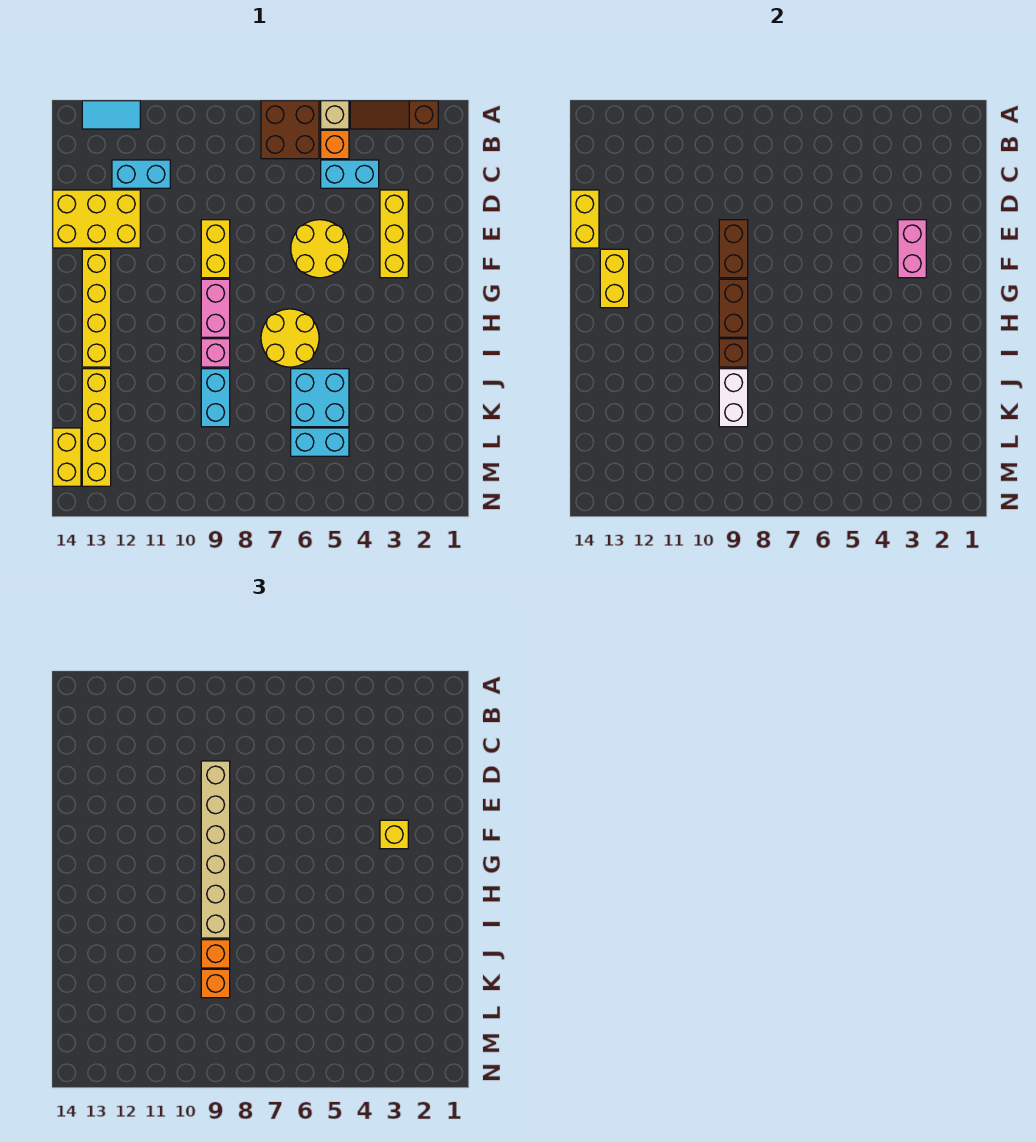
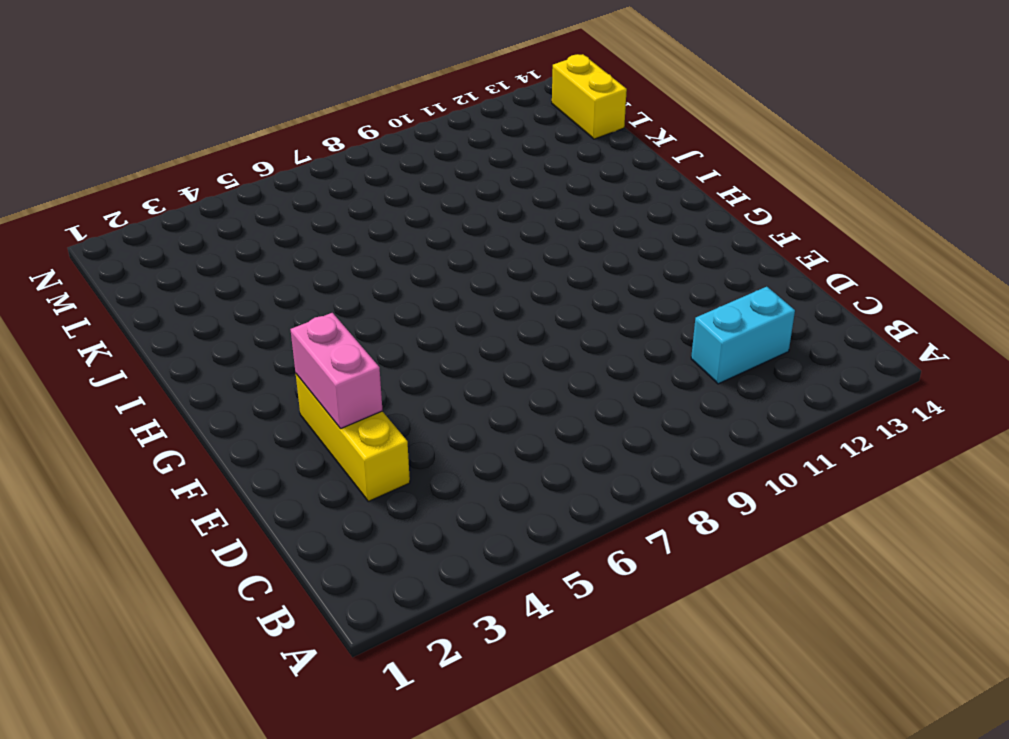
none -> brown slope A2:A4 level 1 top 2
none -> tan brick A5 level 1
none -> brown brick A6:B7 level 1
none -> cyan tile A12:A13 level 1

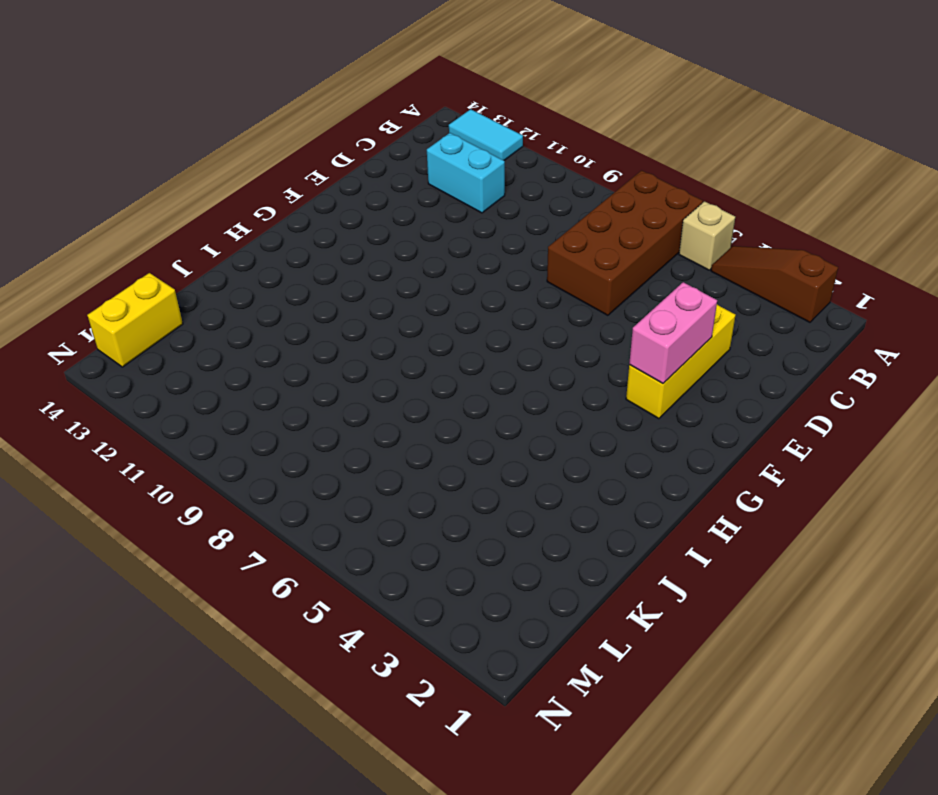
brown brick A6:D7 level 1 -> brown brick A6:B7 level 1
none -> orange brick B5 level 1
none -> cyan brick C4:C5 level 1
none -> yellow brick D12:E14 level 1
none -> yellow round brick E5:F6 level 1

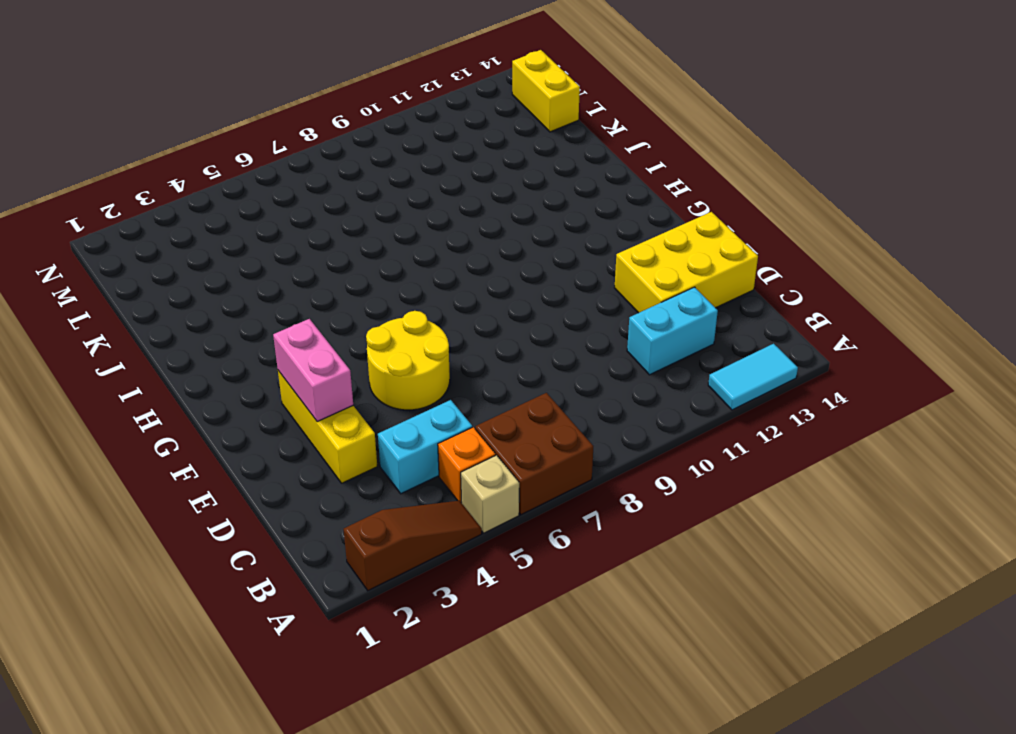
none -> yellow brick E9:F9 level 1
none -> yellow brick F13:I13 level 1
none -> pink brick G9:H9 level 1
none -> yellow round brick H6:I7 level 1

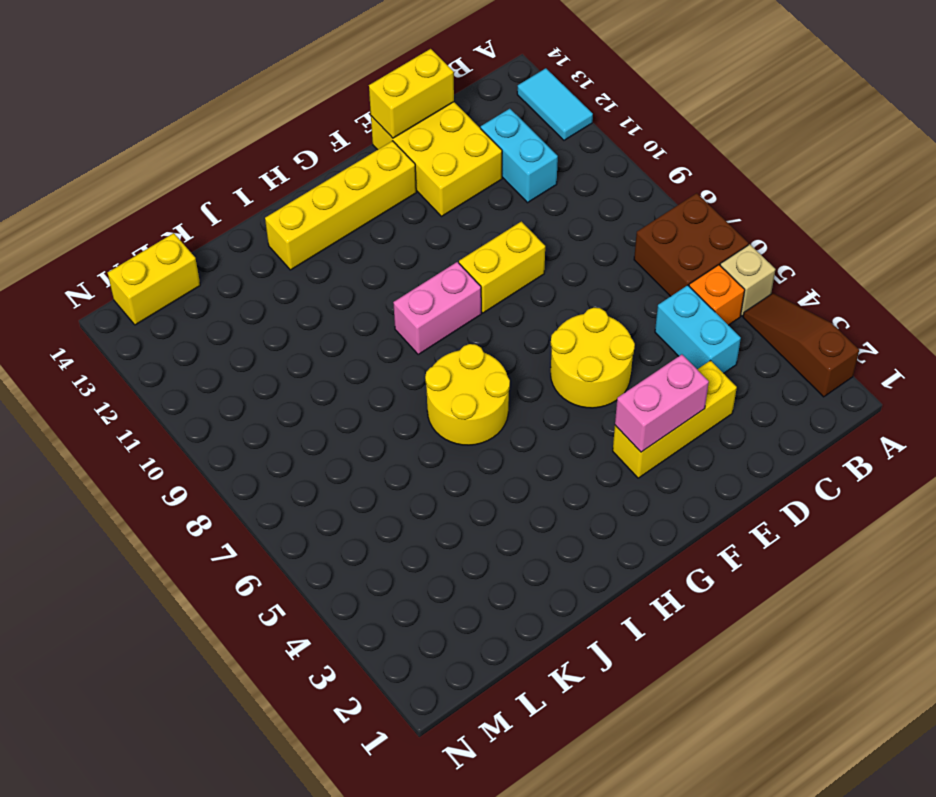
none -> pink brick I9 level 1
none -> cyan brick J5:K6 level 1
none -> cyan brick J9:K9 level 1
none -> yellow brick J13:M13 level 1

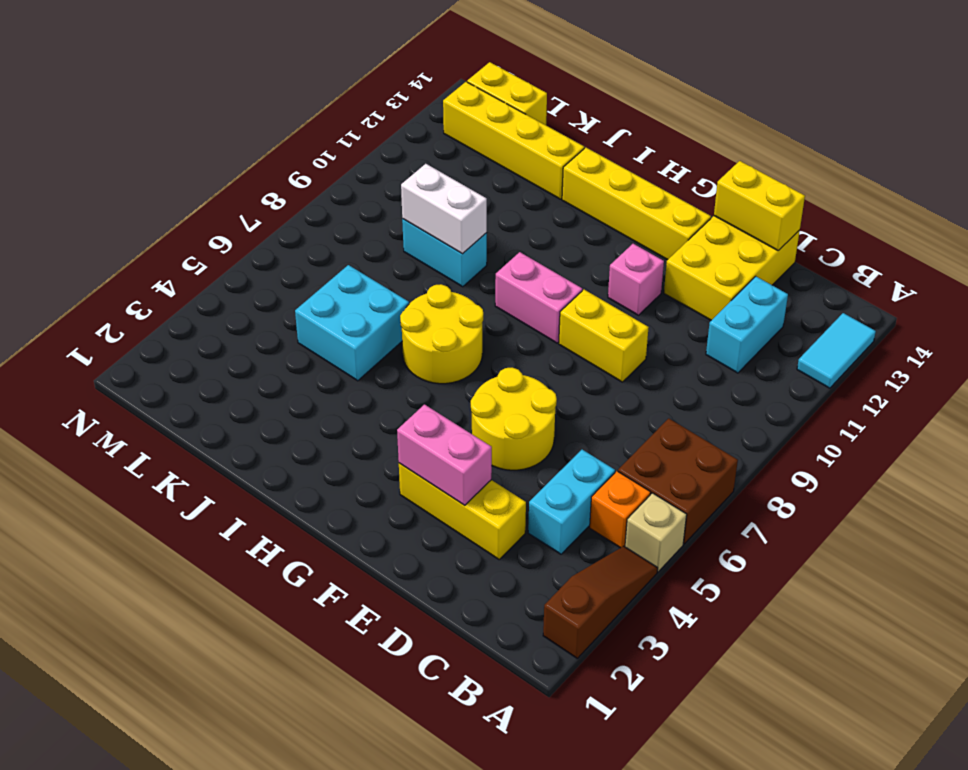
pink brick F11 level 1 -> pink brick I9 level 1
none -> cyan brick L5:L6 level 1
none -> brown brick E9:F9 level 2
none -> yellow brick F13:G13 level 2
none -> brown brick G9:H9 level 2

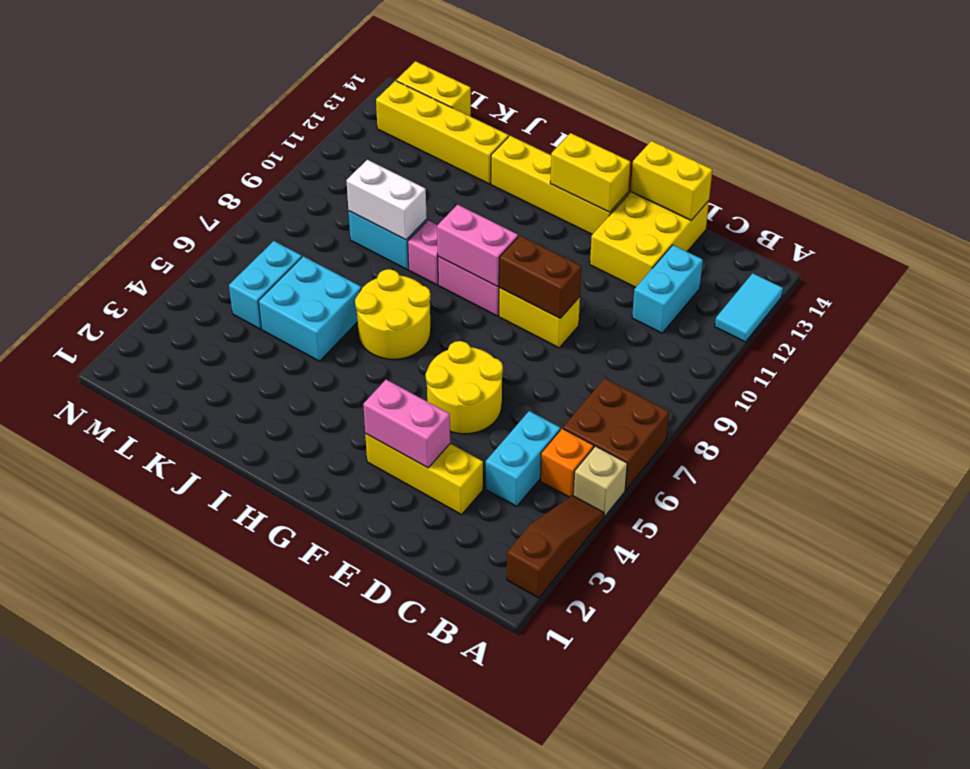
pink brick G9:H9 level 2 -> brown brick G9:H9 level 2
none -> brown brick I9 level 2
none -> tan brick D9:I9 level 3
none -> yellow brick F3 level 3
none -> orange brick J9 level 3

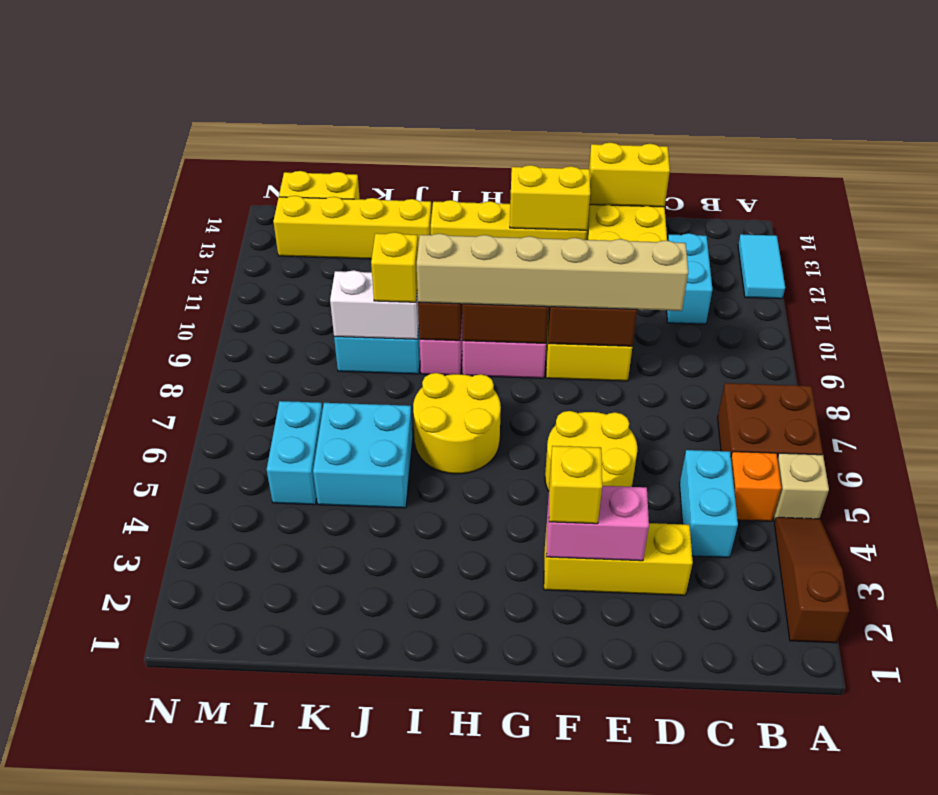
yellow brick J9 level 3 -> orange brick J9 level 3
none -> orange brick K9 level 3

